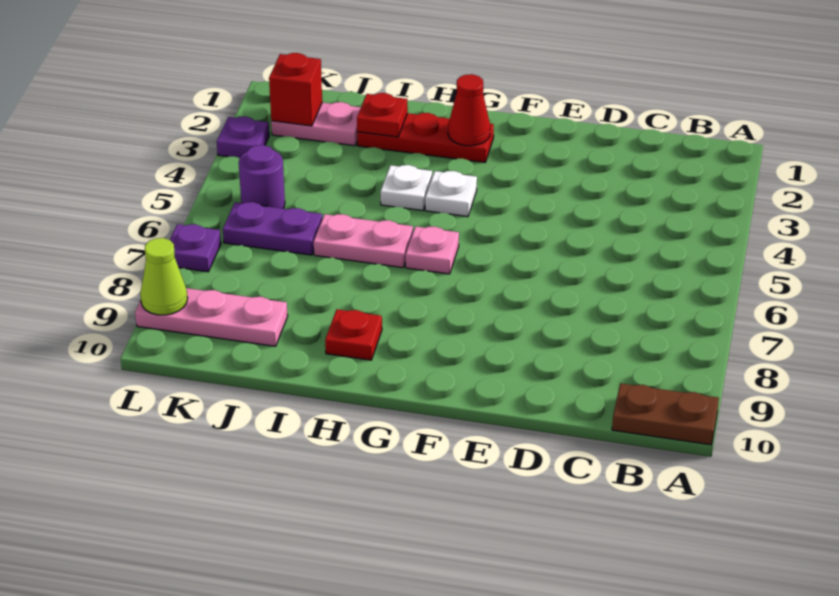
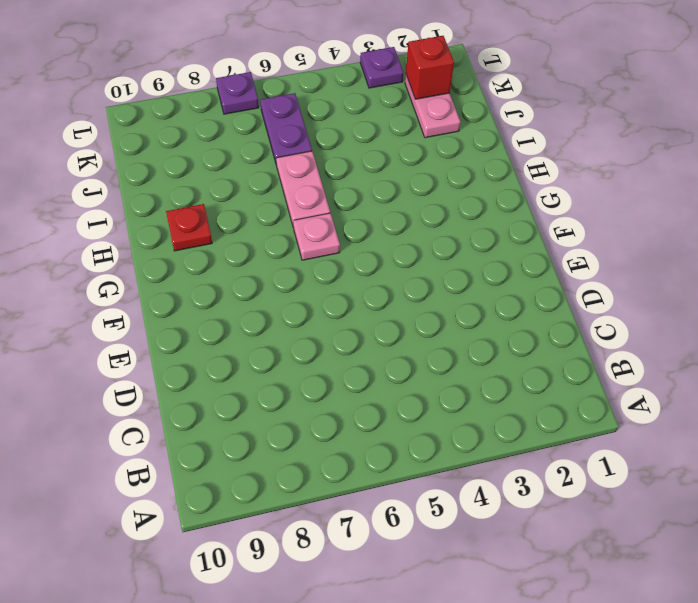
none -> brown plate A10:B10 level 1
none -> red plate G2:I2 level 1
none -> white plate G4 level 1

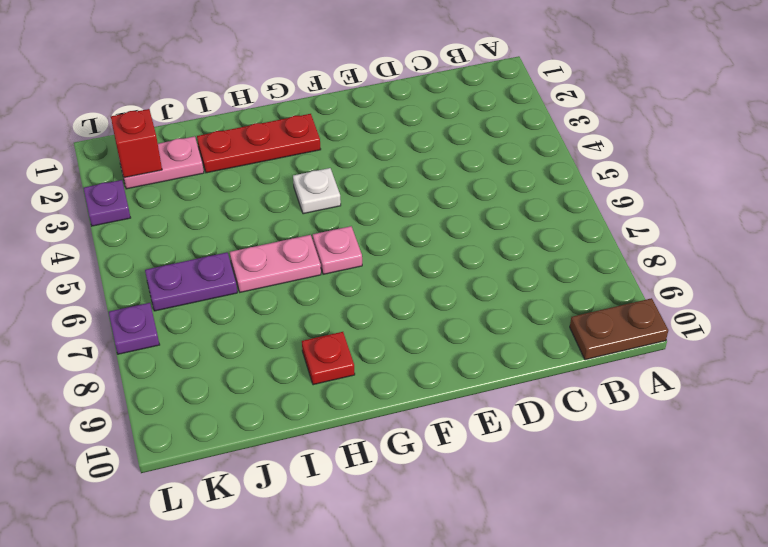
none -> white plate H4 level 1
none -> pink plate J9:L9 level 1
none -> purple round brick K5 level 1

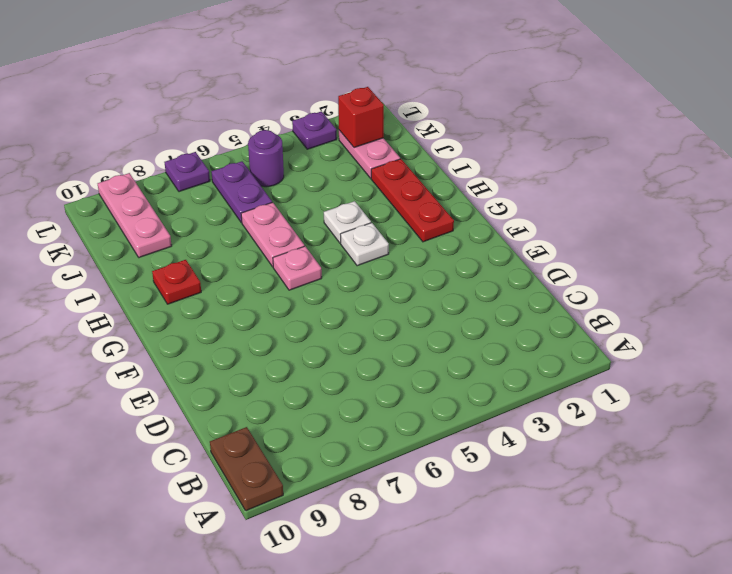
none -> red cone G2 level 2
none -> red plate I2 level 2
none -> lime cone L9 level 2

